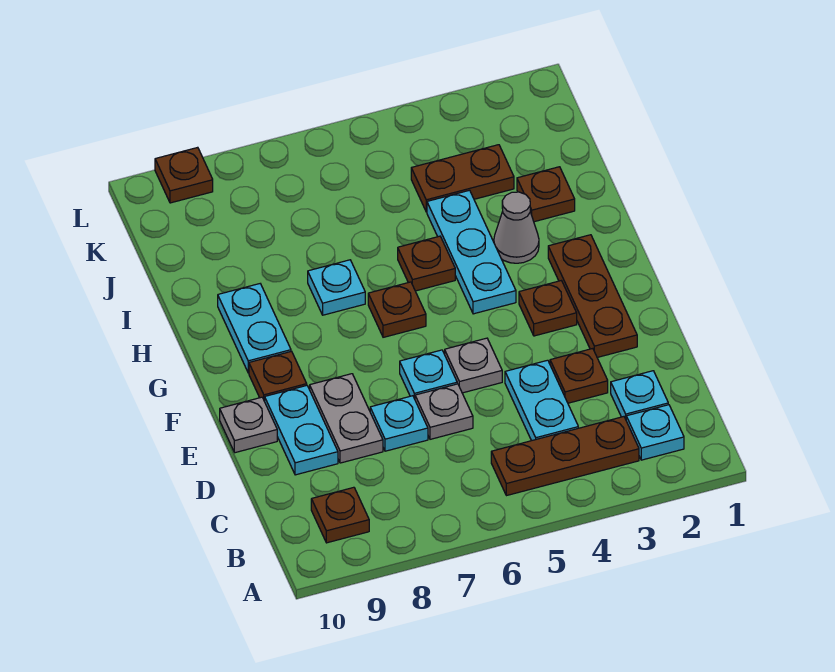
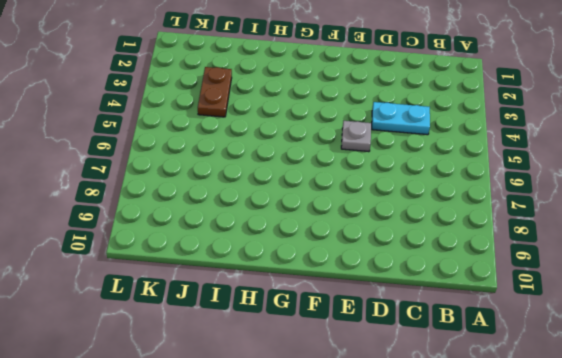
none -> cyan plate B2 level 1
none -> brown plate B3:B5 level 1
none -> brown plate B9 level 1

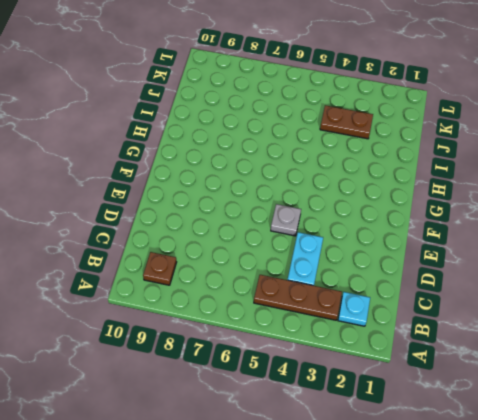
none -> cyan plate C2 level 1
none -> brown plate D3 level 1
none -> grey plate D6 level 1

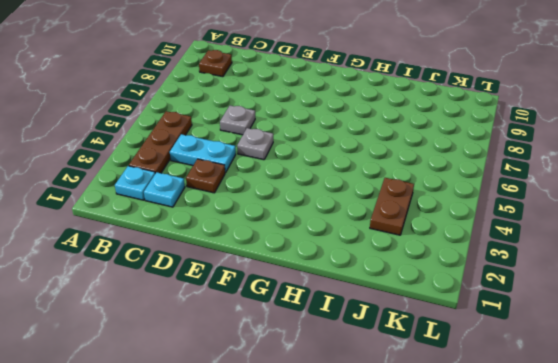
none -> cyan plate D7 level 1
none -> grey plate D8:E8 level 1
none -> cyan plate D9:E9 level 1

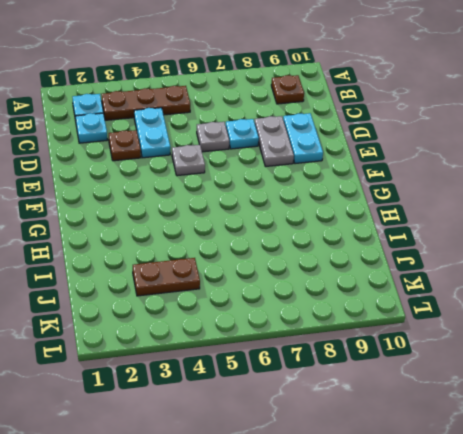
none -> brown plate E2:G2 level 1
none -> cyan plate E6 level 1
none -> grey plate E10 level 1

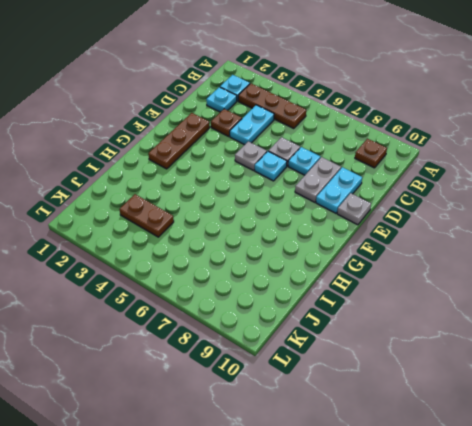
none -> brown plate F3 level 1
none -> brown plate F9 level 1
none -> cyan plate G4:I4 level 1

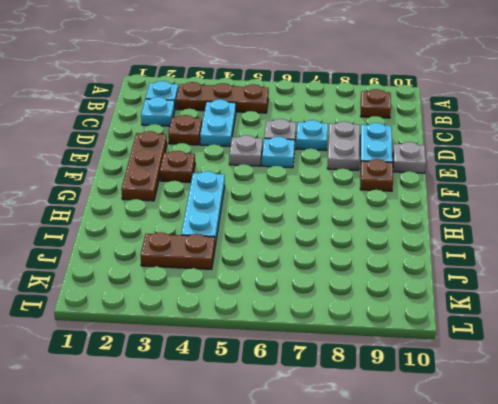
none -> brown plate G6 level 1
none -> cyan plate G9:H9 level 1
none -> grey cone H3 level 1

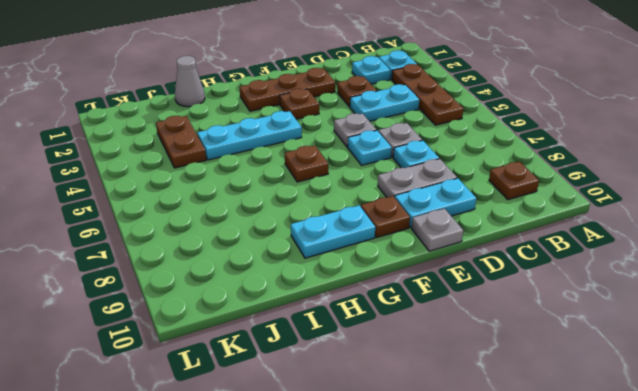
grey cone I1 level 1 -> grey cone H3 level 1
none -> brown plate H5 level 1
none -> cyan plate H7 level 1
none -> brown plate I2 level 1

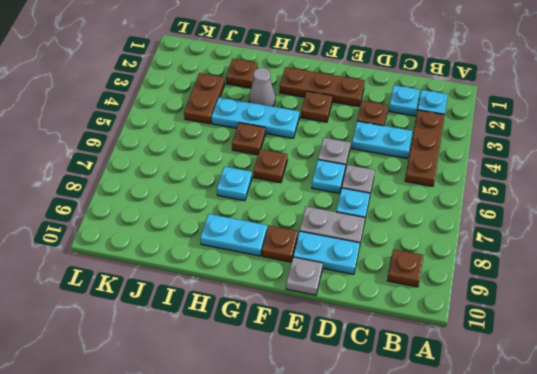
none -> brown plate L9 level 1

